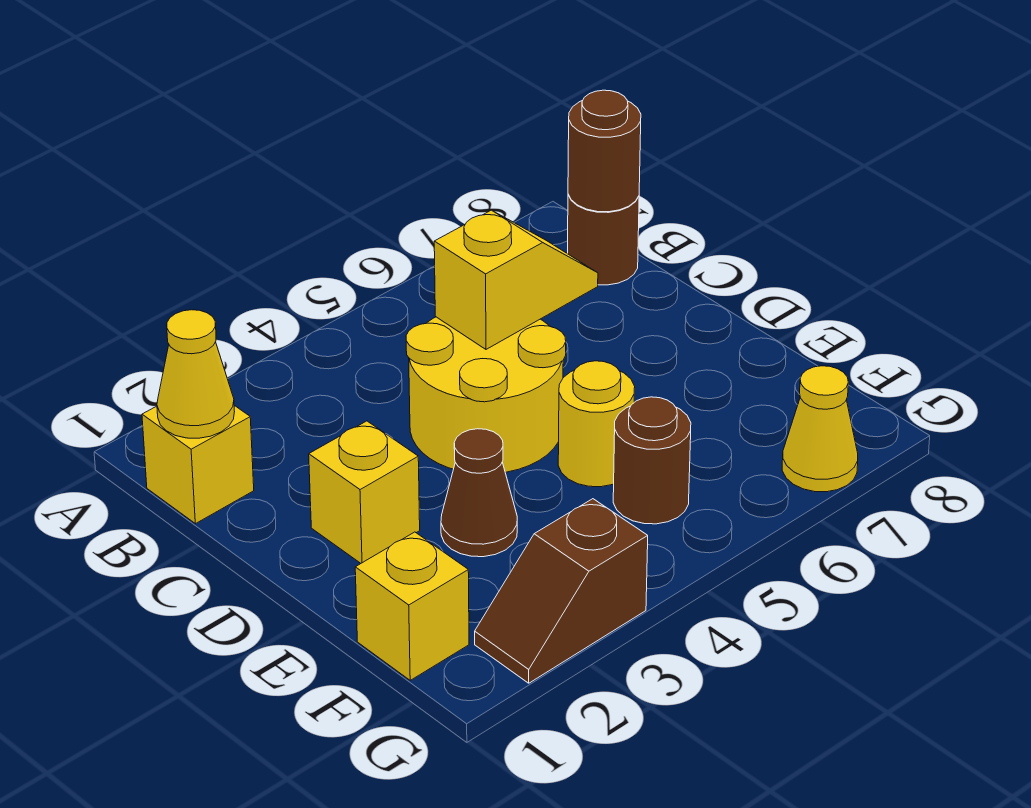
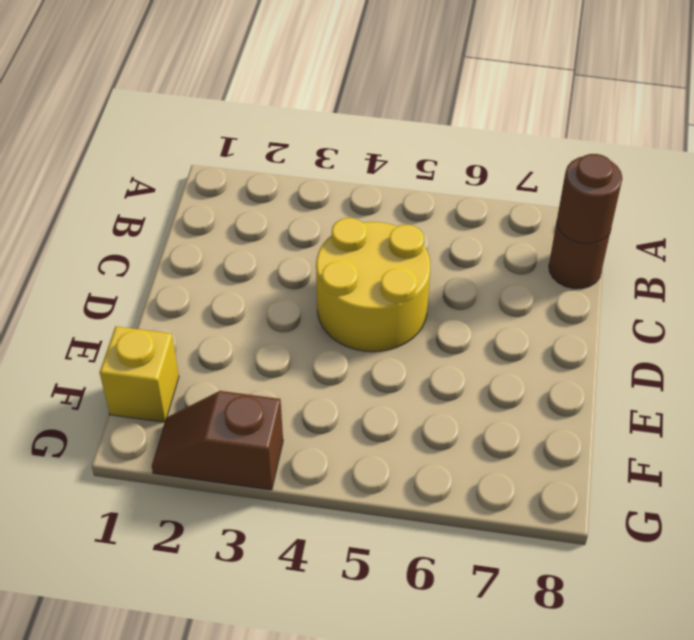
none -> yellow brick B1 level 1
none -> yellow brick D2 level 1
none -> brown cone E3 level 1

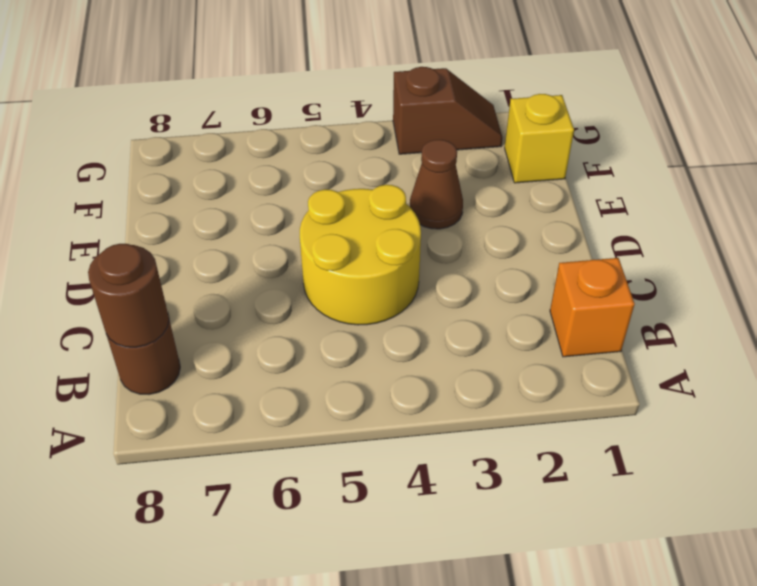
orange brick B1 level 1 -> yellow brick B1 level 1
none -> yellow brick D2 level 1
none -> yellow round brick E5 level 1
none -> brown round brick F5 level 1

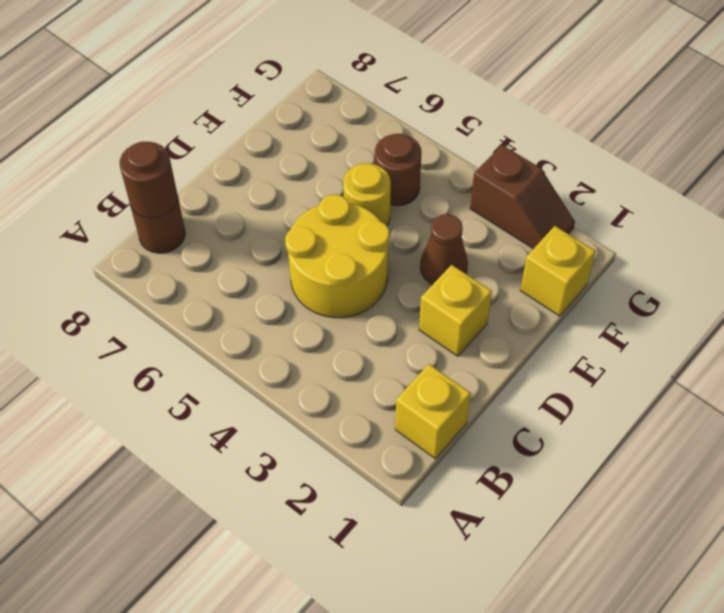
none -> yellow cone G7 level 1
none -> yellow cone B1 level 2
none -> yellow slope C5:C6 level 2 top 5

